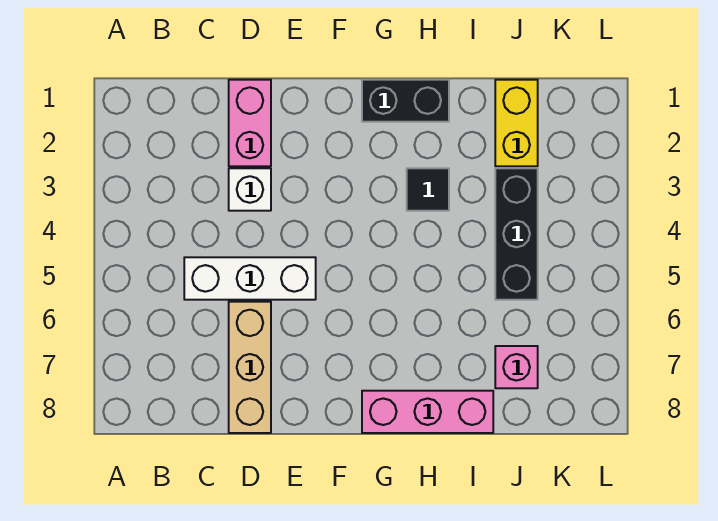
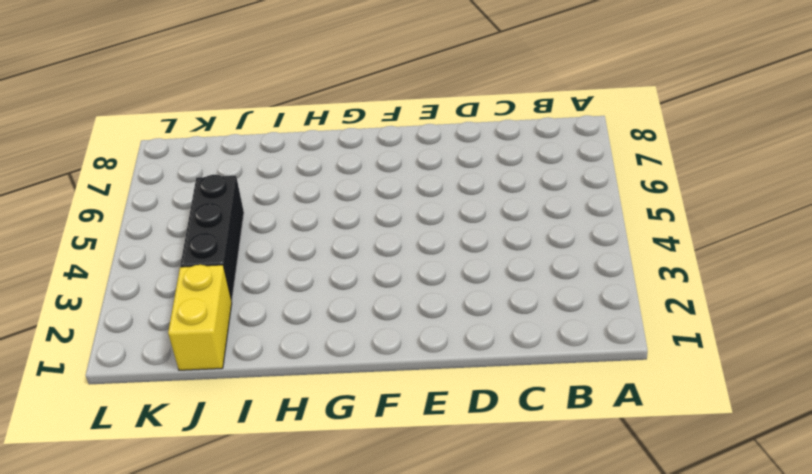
none -> white brick C5:E5 level 1
none -> pink brick D1:D2 level 1

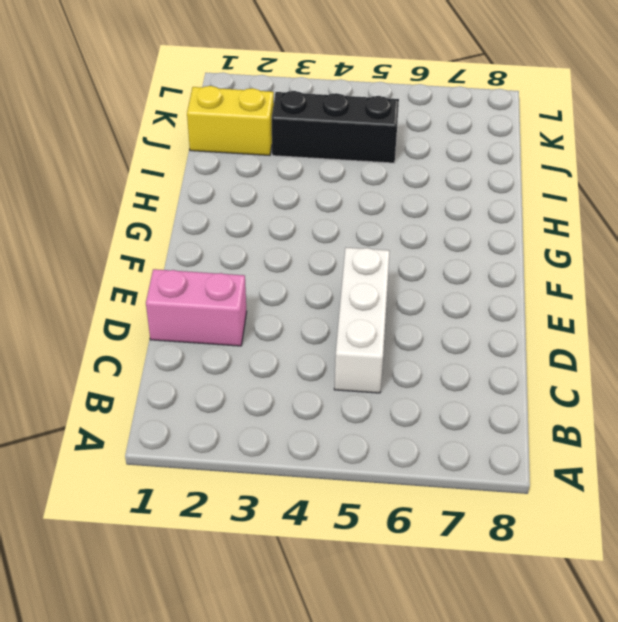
none -> white brick D3 level 1
none -> tan brick D6:D8 level 1

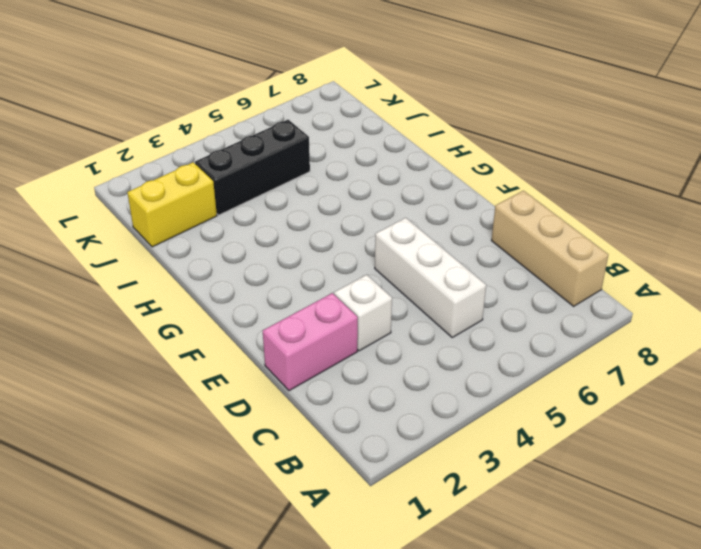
tan brick B8:D8 level 1 -> tan brick D6:D8 level 1
none -> black brick G1:H1 level 1
none -> pink brick G8:I8 level 1

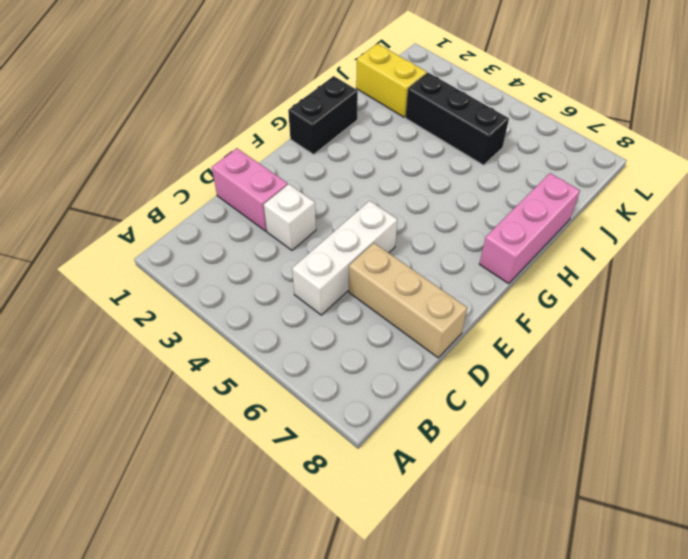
none -> black tile H3 level 1
none -> pink brick J7 level 1

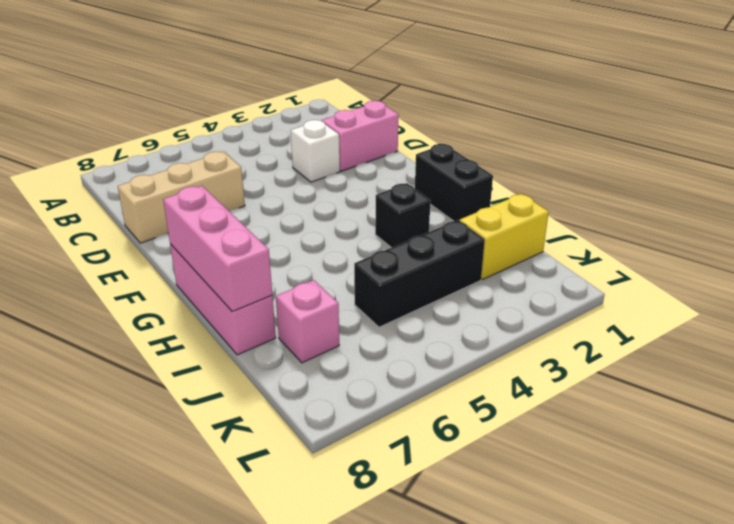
pink brick G8:I8 level 2 -> none
black brick H3 level 1 -> black tile H3 level 1
none -> white brick C5:E5 level 1

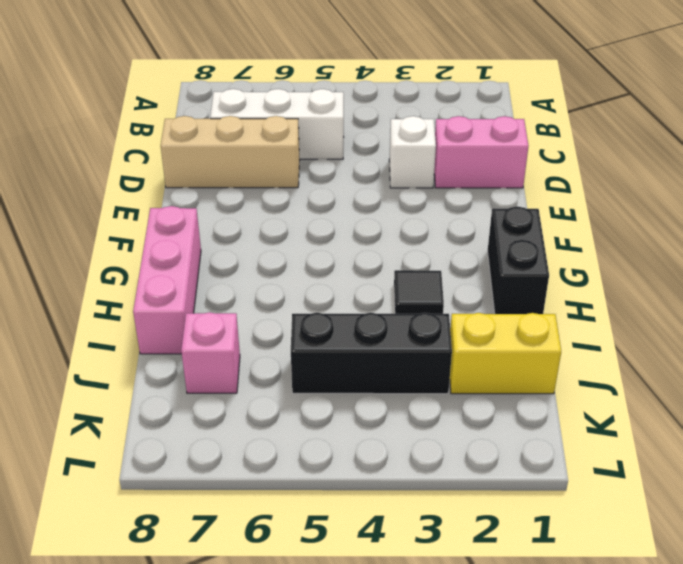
white brick C5:C7 level 1 -> white brick C5:E5 level 1

